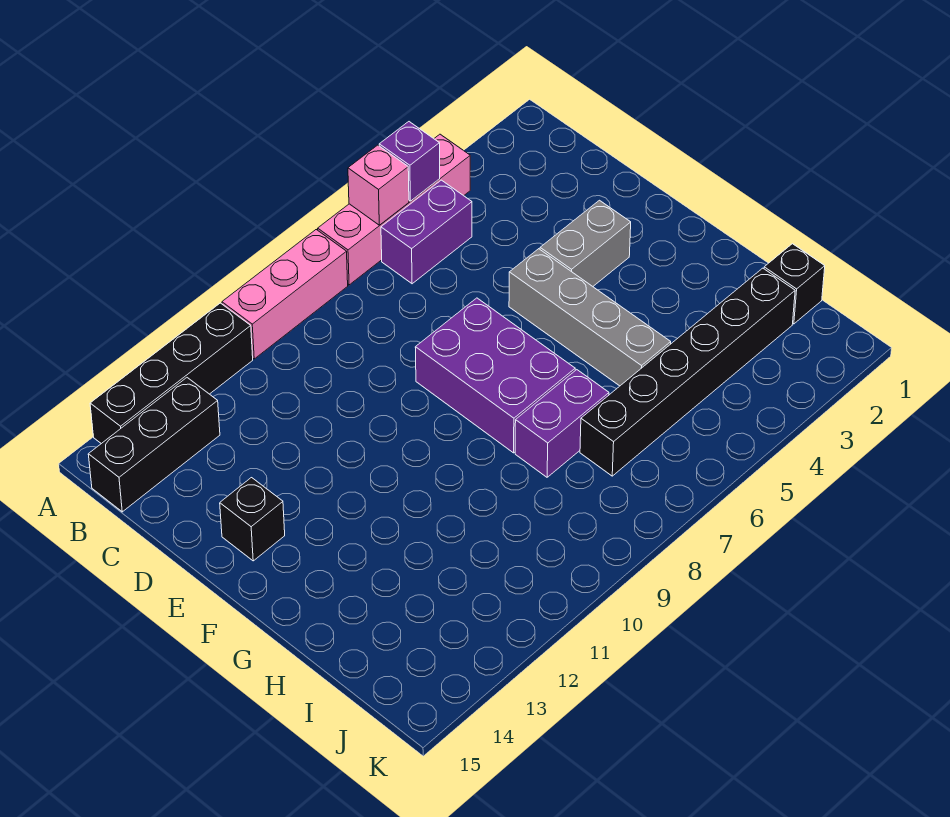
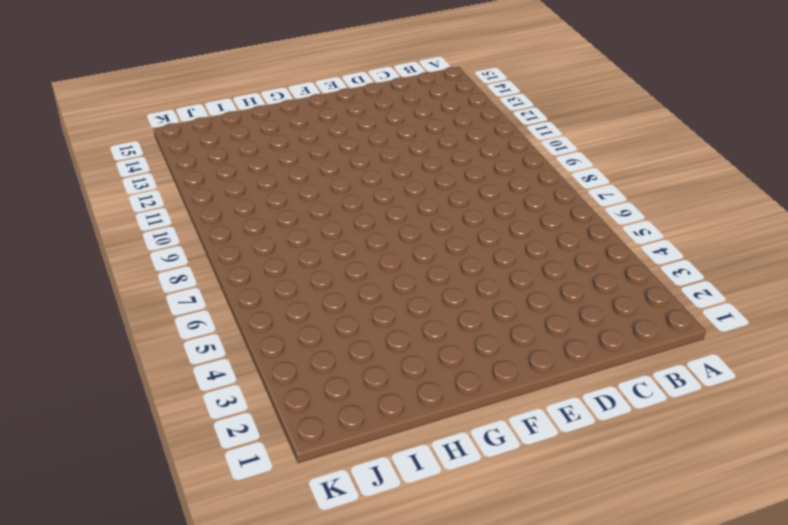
none -> pink brick A4:A7 level 1
none -> pink brick A8:A10 level 1
none -> black brick A11:A14 level 1

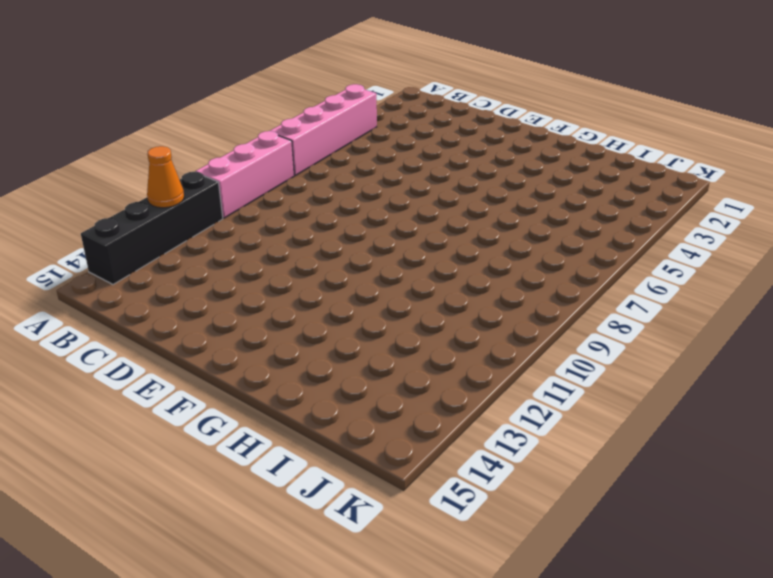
orange cone A12 level 2 -> none
none -> purple brick B5:B6 level 1
none -> black brick B13:B15 level 1
none -> grey brick E3:E4 level 1

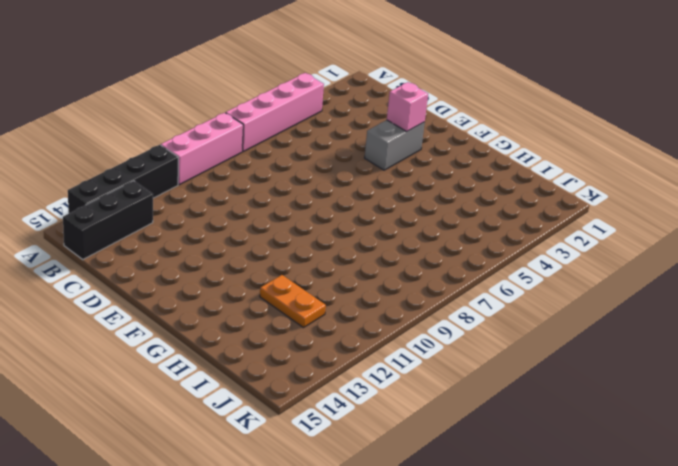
pink brick E3 level 2 -> pink brick A6 level 2
orange plate H12:I12 level 1 -> none
none -> purple brick B5:B6 level 1
none -> grey brick E5:H5 level 1
none -> purple brick E7:G8 level 1

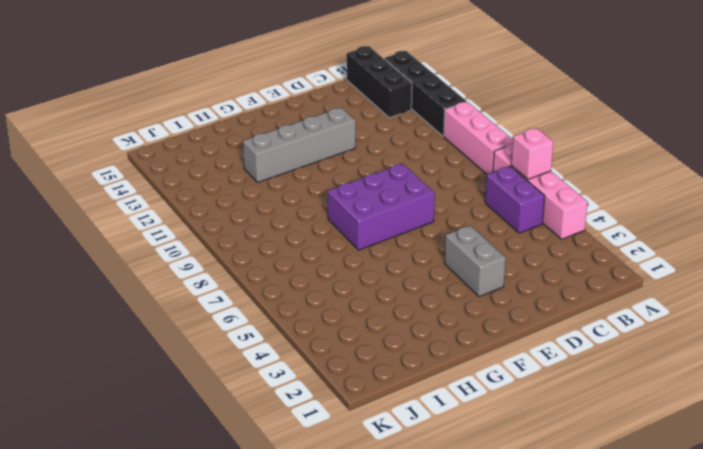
grey brick E12:H12 level 1 -> grey brick E5:H5 level 1
none -> black brick E14 level 1
none -> purple brick H7:H8 level 1
none -> black brick I1 level 1

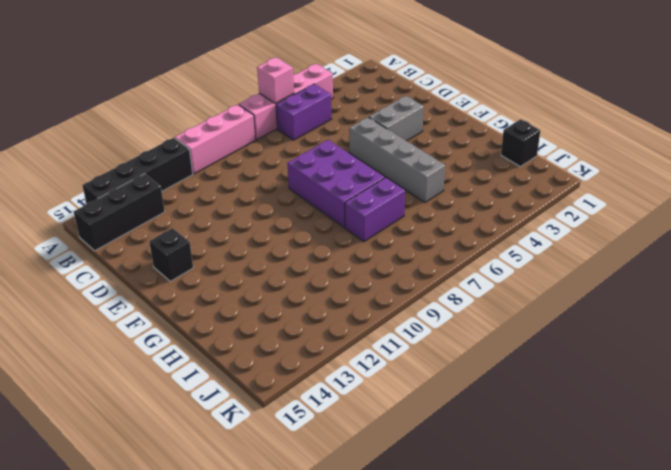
none -> black brick I2:I7 level 1
none -> purple brick A5 level 2

